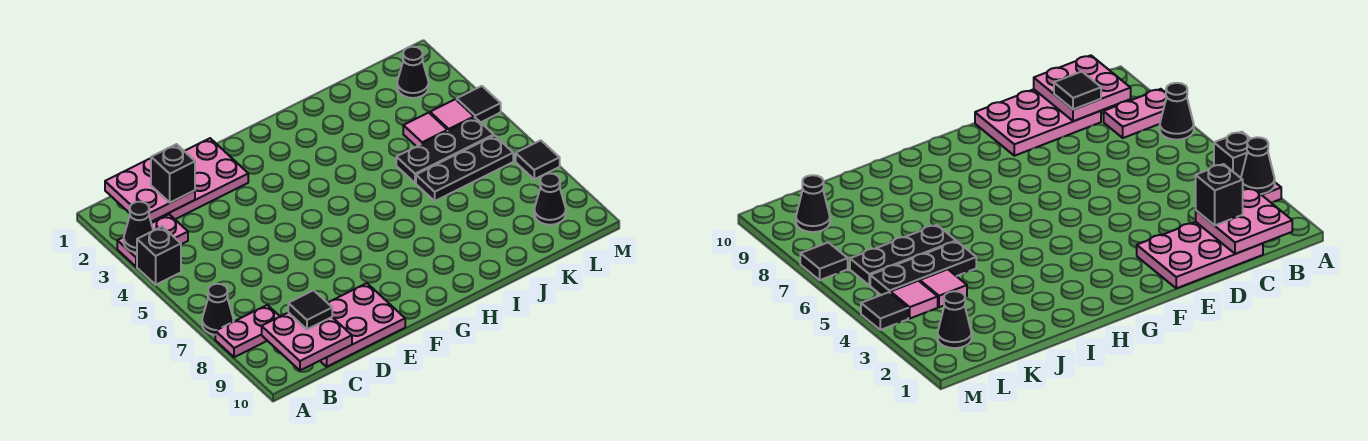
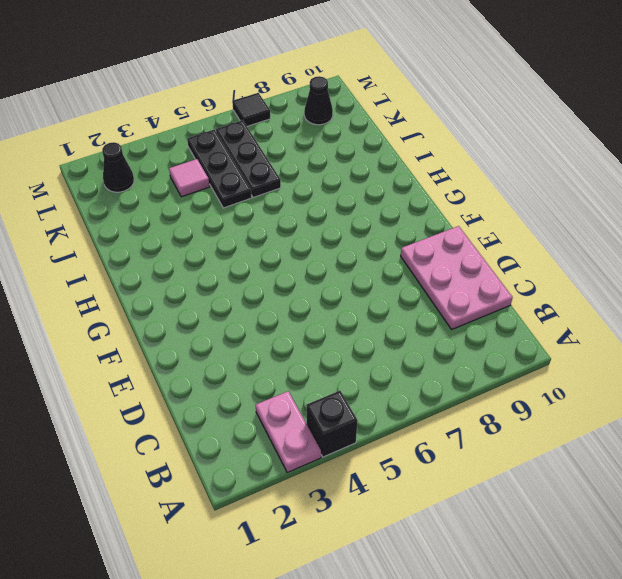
none -> black cone A7 level 1
none -> pink plate A8:B8 level 1
none -> pink plate C1:E2 level 1

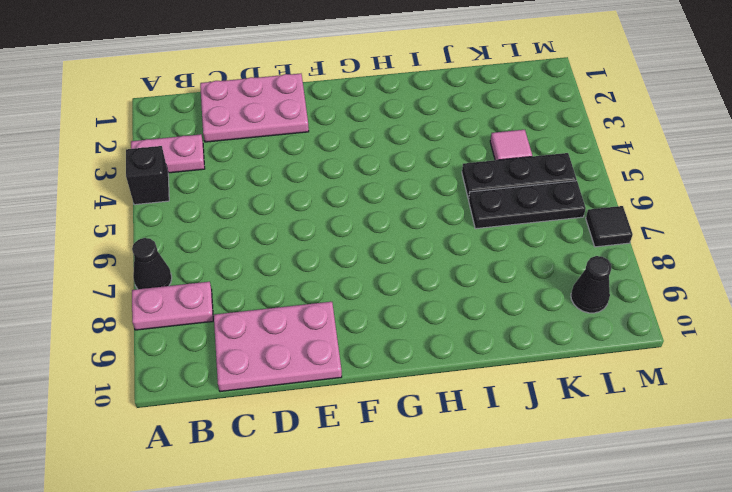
none -> black cone L2 level 1
none -> pink tile L4 level 1
none -> black tile M4 level 1

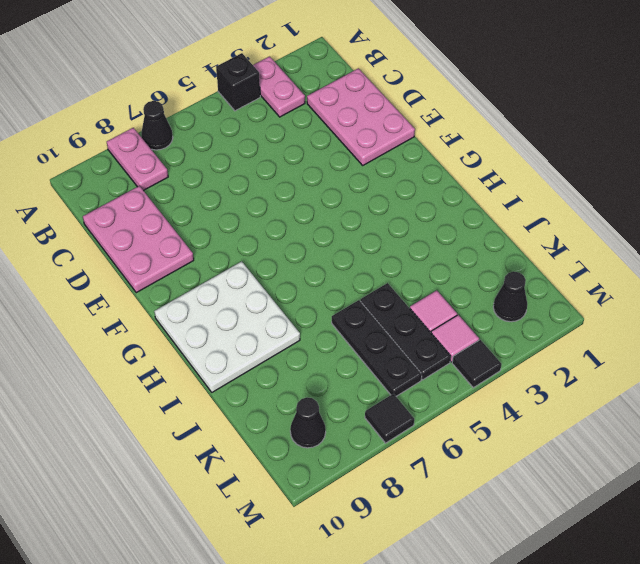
white plate G8:I10 level 1 -> none
none -> black cone A3 level 2
none -> pink plate B1:C2 level 2
none -> pink plate B9:C10 level 2

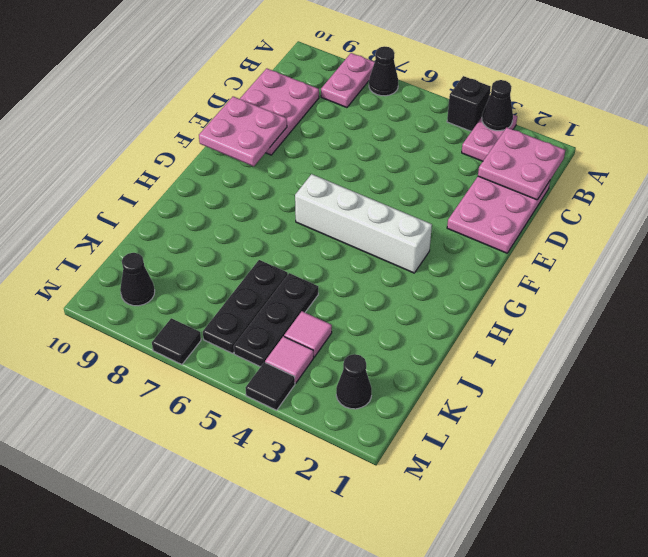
pink plate E9:F10 level 2 -> pink plate B9:C10 level 2
white brick G3:G6 level 1 -> none
none -> black brick C2 level 3
none -> black tile C9 level 3

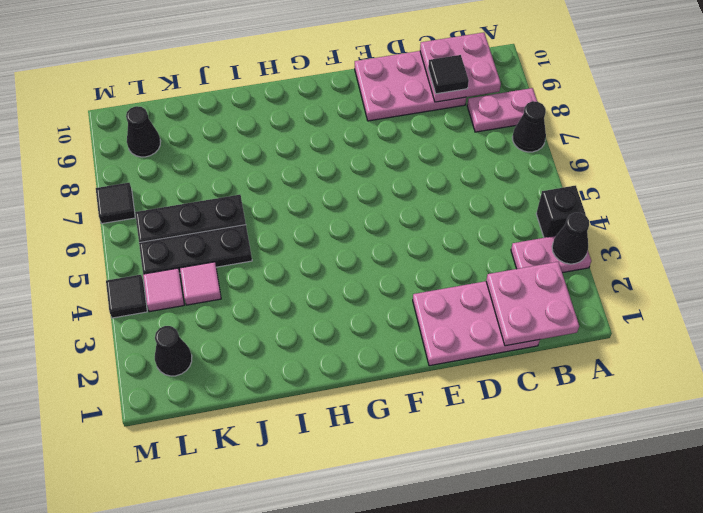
none -> black brick C2 level 3

